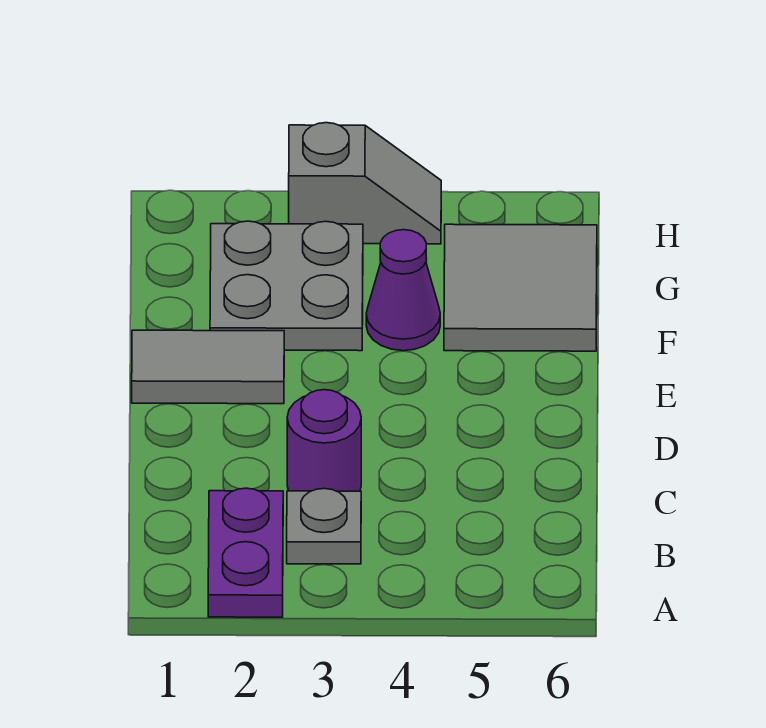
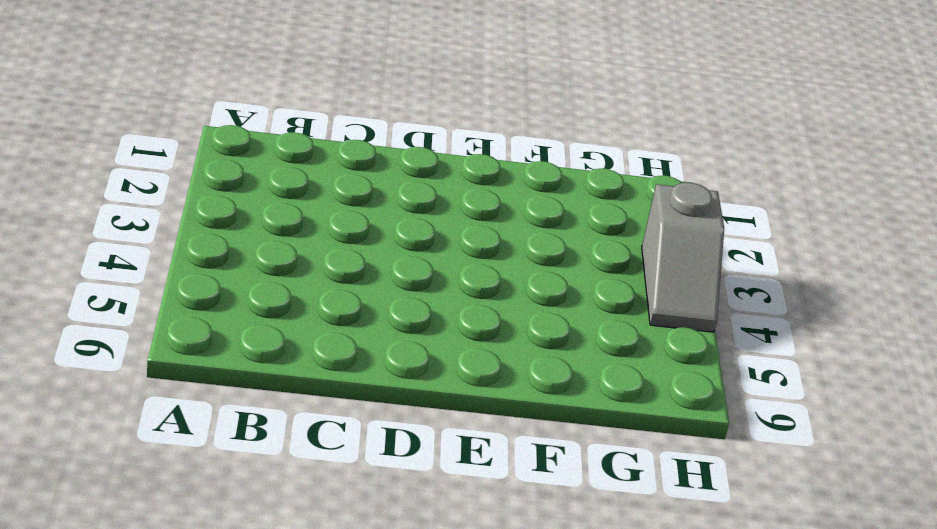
none -> purple plate A2:B2 level 1
none -> grey plate B3 level 1

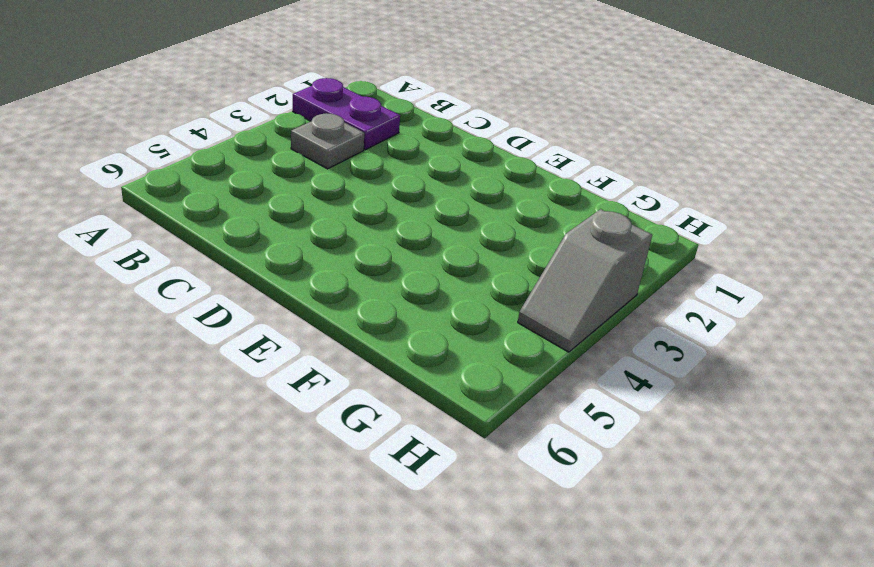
none -> purple round brick C3 level 1
none -> grey tile E1:E2 level 1

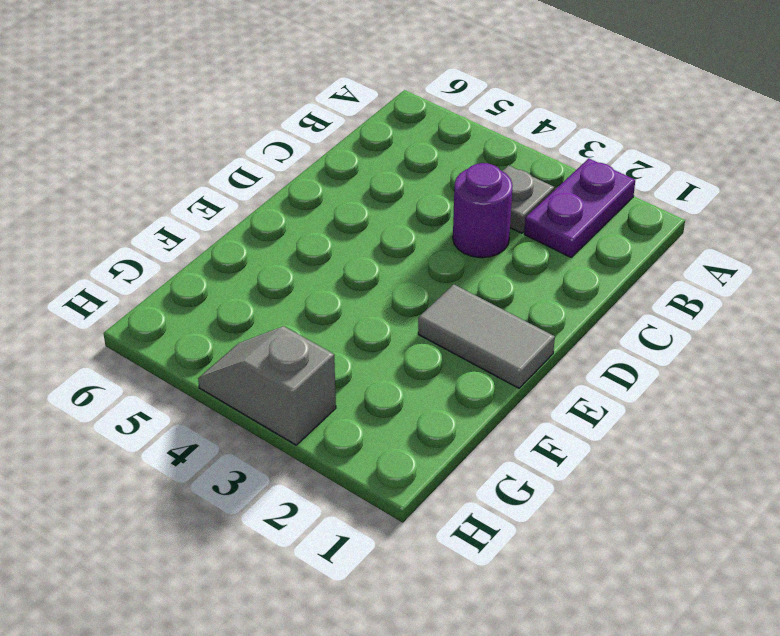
none -> grey plate F2:G3 level 1
none -> purple cone F4 level 1

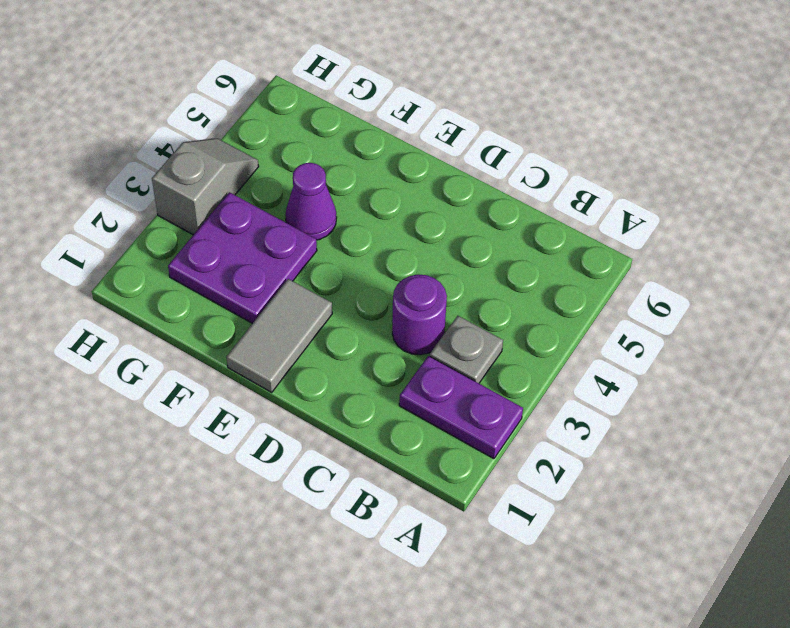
purple plate F2:G3 level 1 -> grey plate F2:G3 level 1
none -> grey tile F5:G6 level 1

